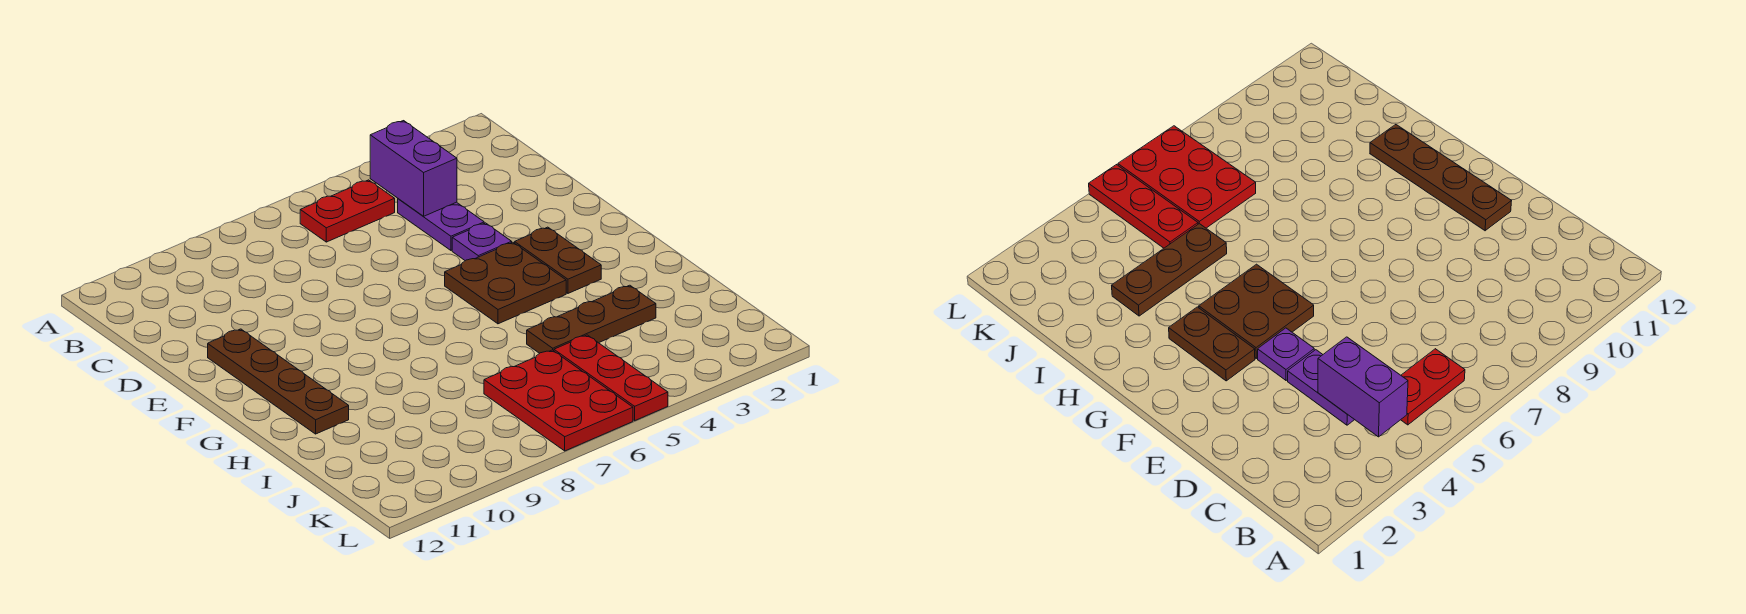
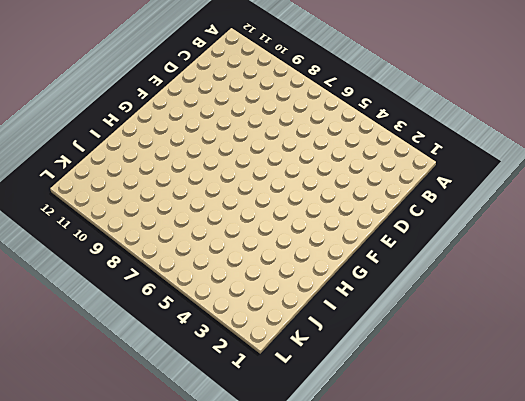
none -> red plate B5:B6 level 1
none -> purple plate C4:D4 level 1

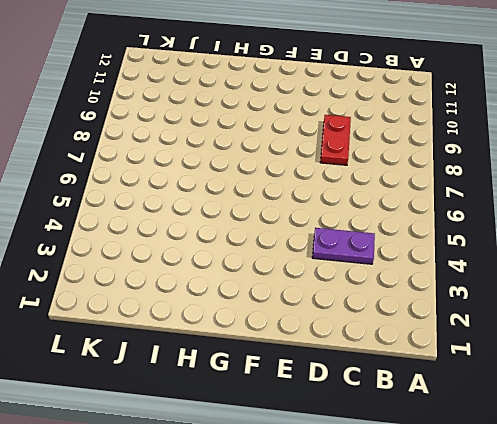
red plate D8:D9 level 1 -> red plate B5:B6 level 1
none -> purple plate E4 level 1
none -> brown plate E11:H11 level 1

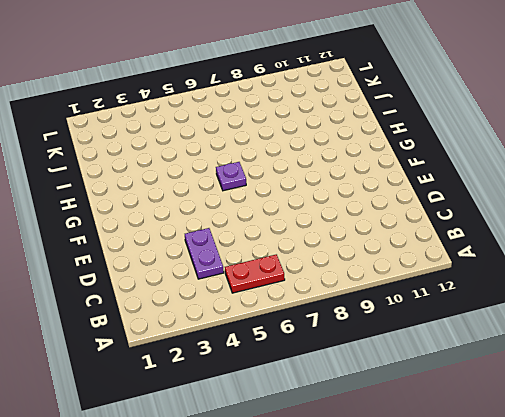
purple plate G6 level 1 -> purple plate E4 level 1
none -> brown plate E11:H11 level 1
none -> brown plate F3:G3 level 1

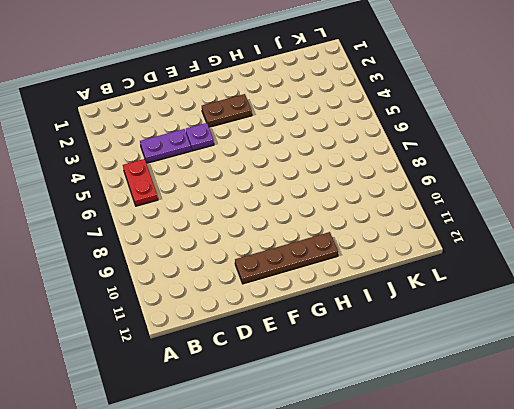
none -> brown plate F4:G5 level 1
none -> brown plate I3:I5 level 1

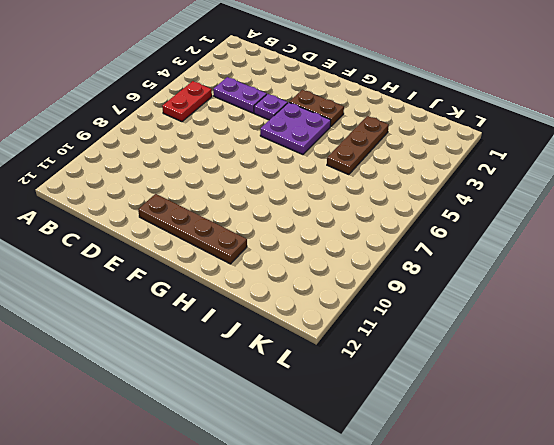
purple plate F4:G5 level 1 -> brown plate F4:G5 level 1
none -> red plate J5:L5 level 1
none -> red plate J6:L7 level 1

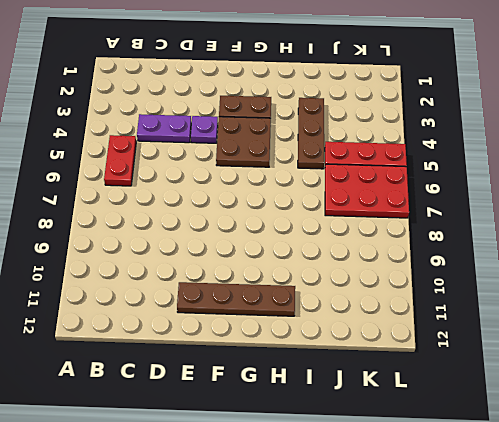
none -> purple brick B4:C4 level 2

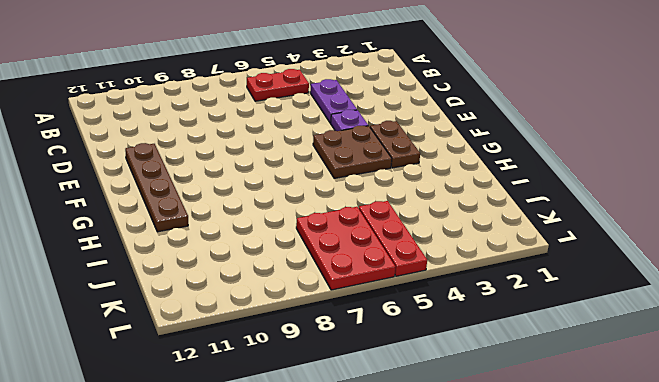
none -> brown plate I3:I5 level 1
none -> purple brick B4:C4 level 2

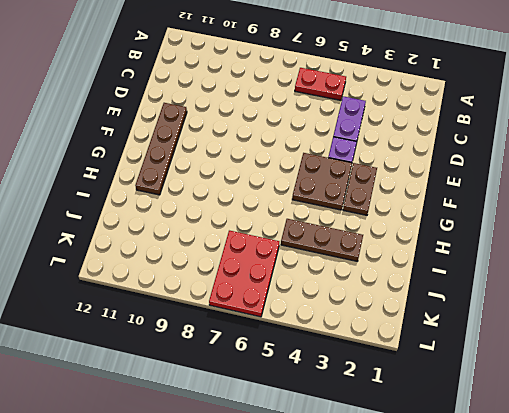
none -> red plate J5:L5 level 1
none -> purple brick B4:C4 level 2

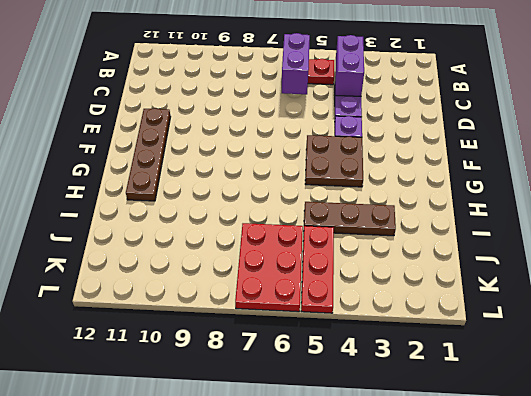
purple brick B6:C6 level 2 -> none
none -> brown plate F3:G3 level 1

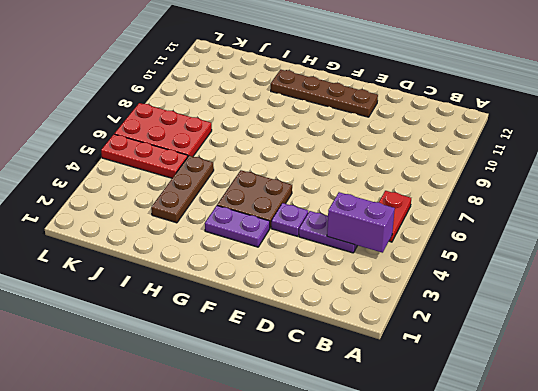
purple plate F3:G3 level 1 -> brown plate F3:G3 level 1

